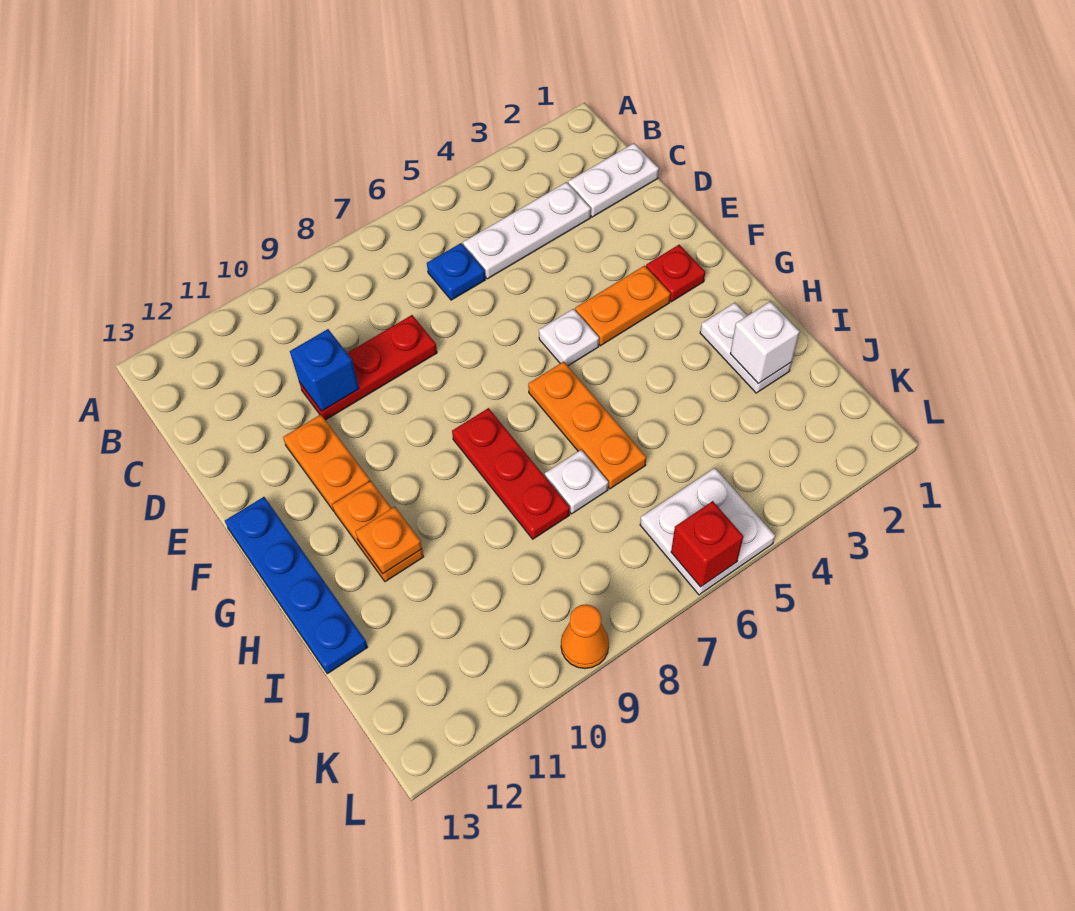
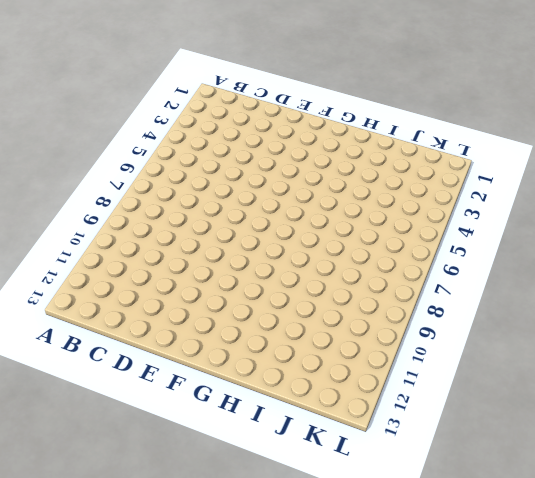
none -> white plate C1:C2 level 1
none -> white plate C3:C5 level 1
none -> blue plate C6 level 1

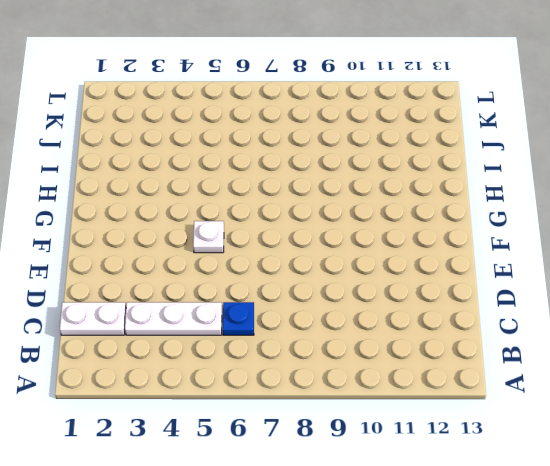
none -> red plate D8:D10 level 1
none -> orange plate E11:F11 level 1
none -> red plate F2 level 1

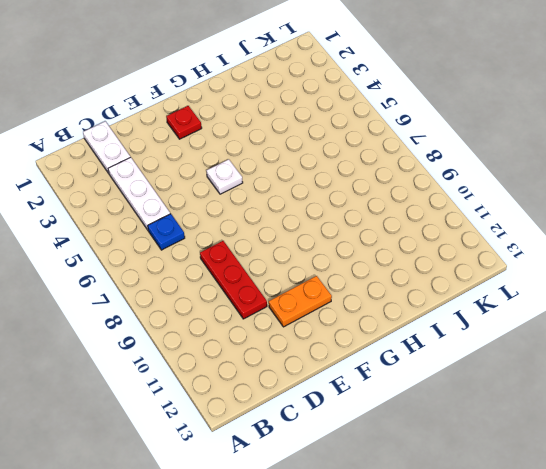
none -> orange plate F3:F4 level 1
none -> blue plate F13:I13 level 1
none -> orange plate G6:I6 level 1

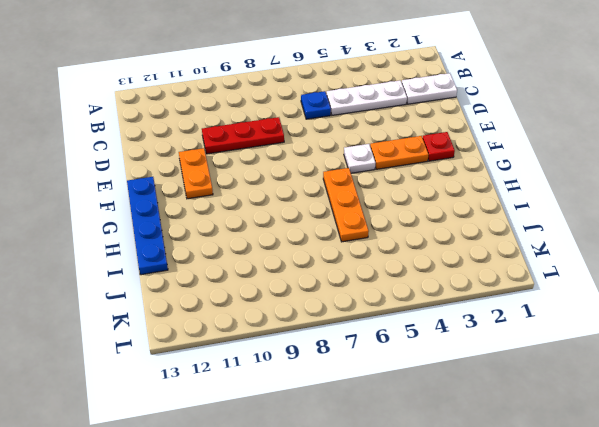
none -> red plate G8:I8 level 1
none -> orange plate G11:H11 level 1
none -> white plate H2:I2 level 1

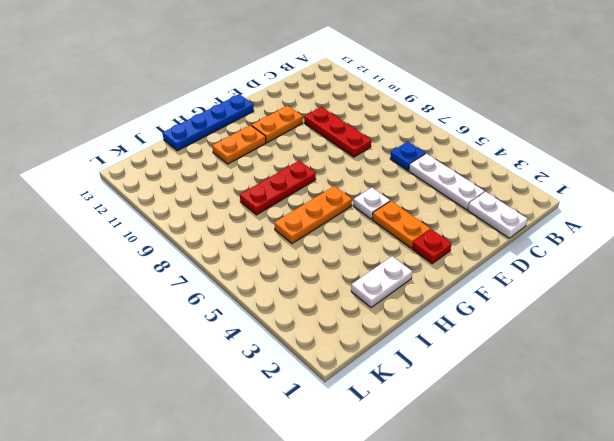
none -> white plate I7 level 1
none -> white plate K5:L6 level 1
none -> orange cone L9 level 1

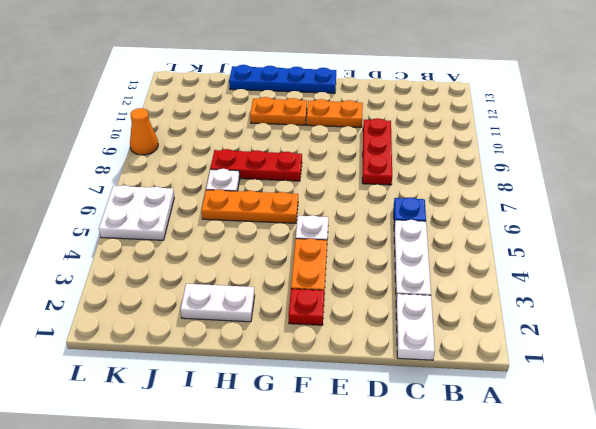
none -> blue brick D10 level 2
none -> orange plate H11 level 2
none -> white brick I2 level 2

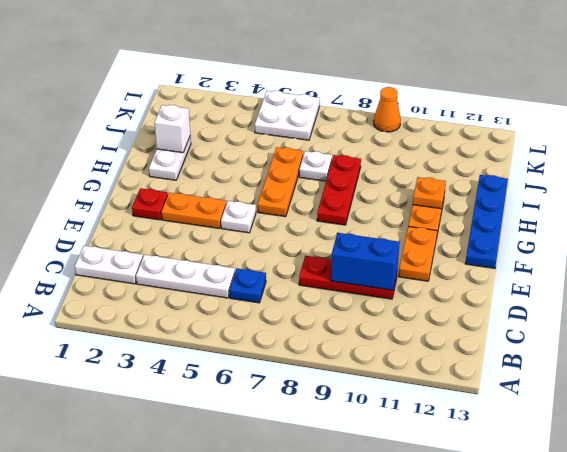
blue brick D9:D10 level 2 -> blue brick D10 level 2
none -> red brick L6 level 2

